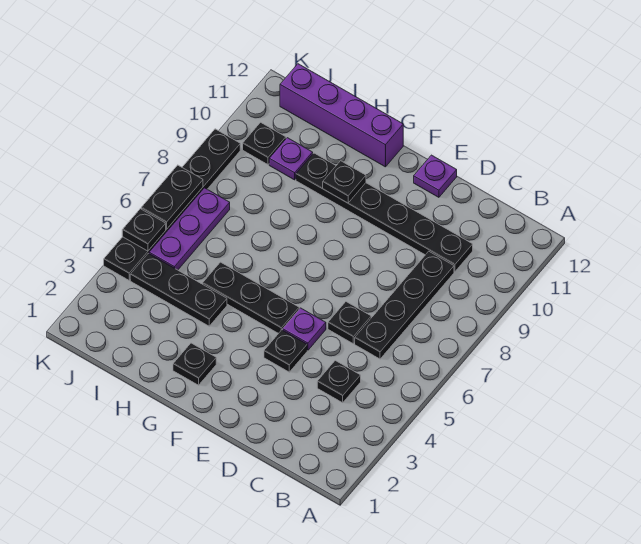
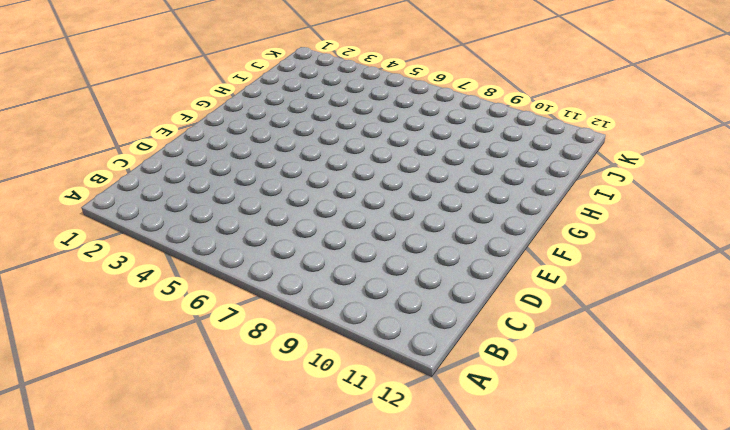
none -> black plate C4 level 1
none -> black plate C6:C9 level 1
none -> black plate C10:H10 level 1

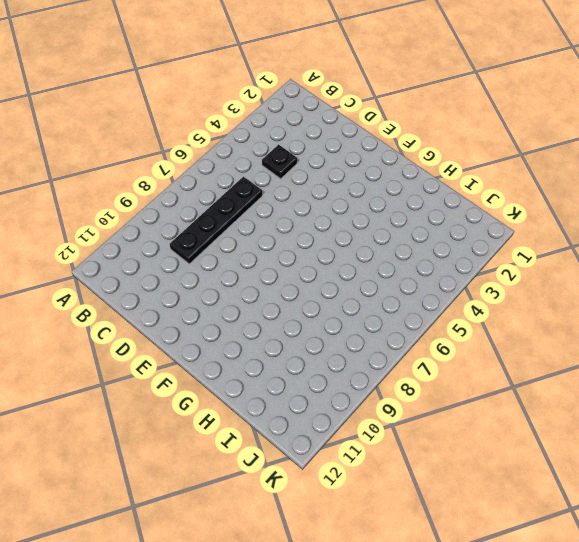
none -> black plate C10:H10 level 1
none -> black plate D6 level 1
none -> black plate E4 level 1

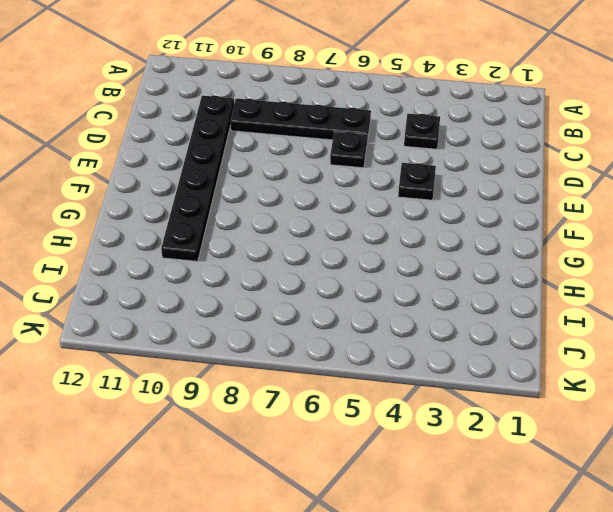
none -> purple plate E5 level 1
none -> purple plate E12 level 1
none -> black plate F5:H5 level 1

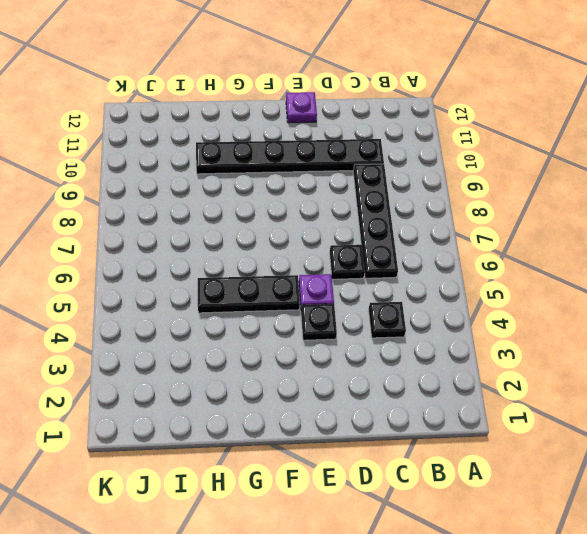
none -> black plate G2 level 1
none -> purple brick G12:J12 level 1
none -> black plate H4:J4 level 1

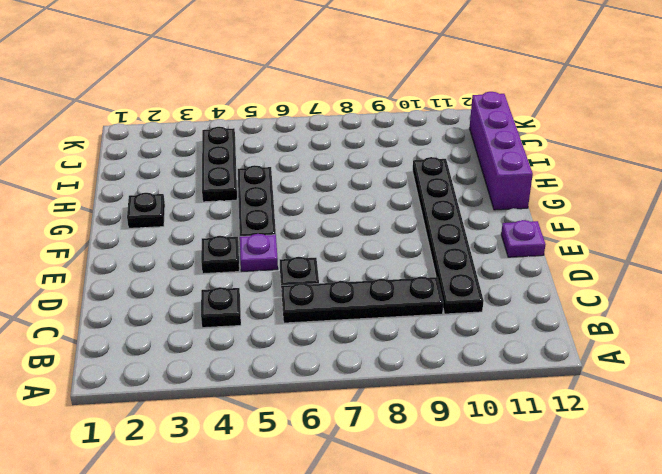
none -> purple plate I10 level 1
none -> purple plate J5:J7 level 1
none -> black plate J10 level 1

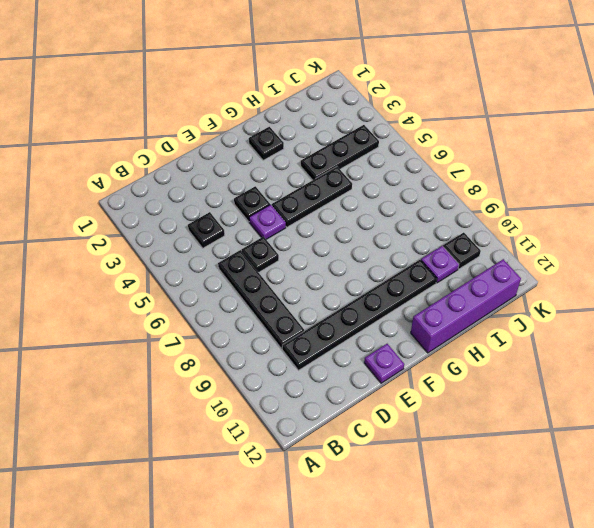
none -> purple plate J5:J7 level 1
none -> black plate K4:K9 level 1
none -> black plate G10 level 2

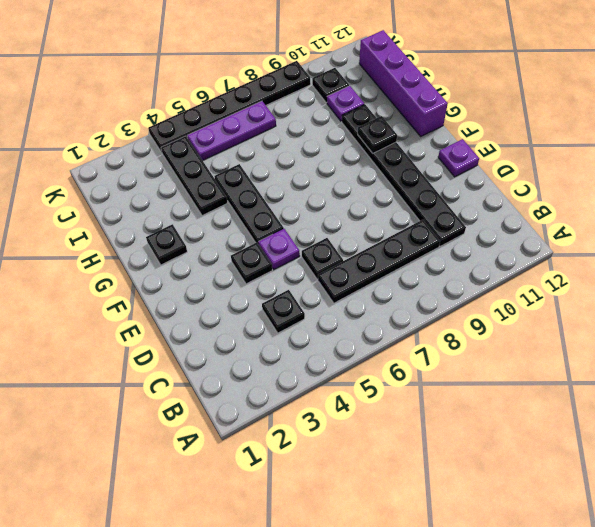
none -> black plate K5 level 2
none -> black plate K6:K7 level 2

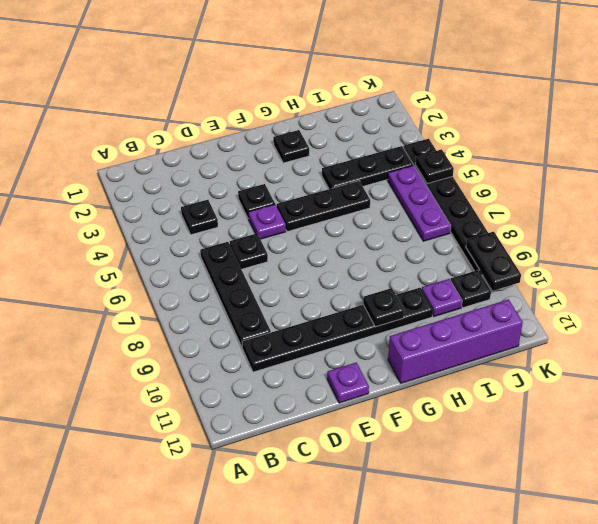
black plate K9:K10 level 2 -> black plate K6:K7 level 2

